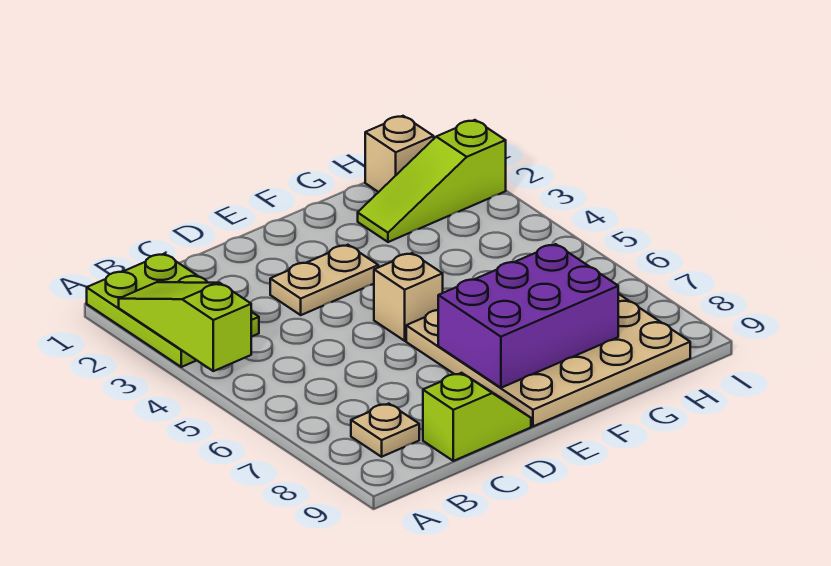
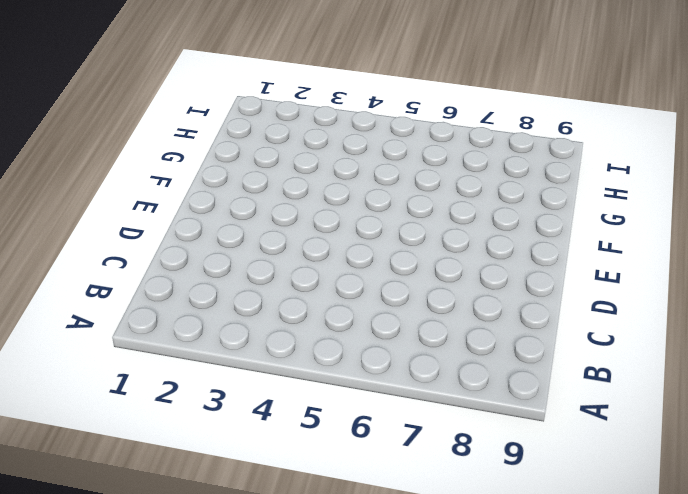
none -> lime plate A1:B3 level 1
none -> tan plate B8 level 1

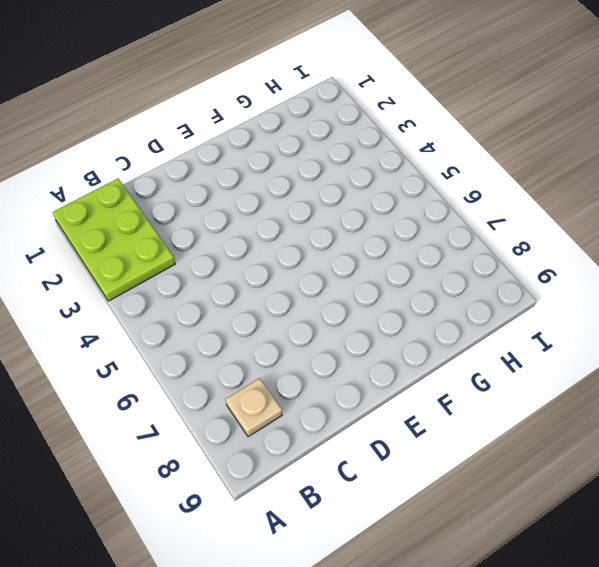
none -> lime slope C9:D9 level 1 top C
none -> tan plate D3:E3 level 1

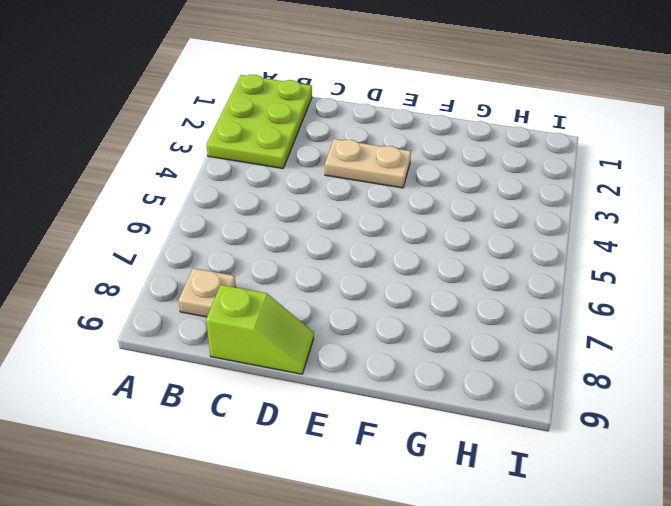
none -> tan brick E5 level 1
none -> tan plate E6:H9 level 1

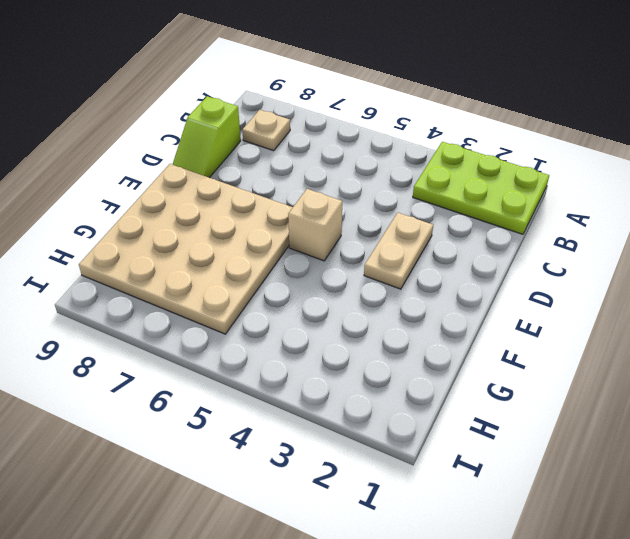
none -> lime slope G2:I2 level 1 top I
none -> tan brick H1 level 1

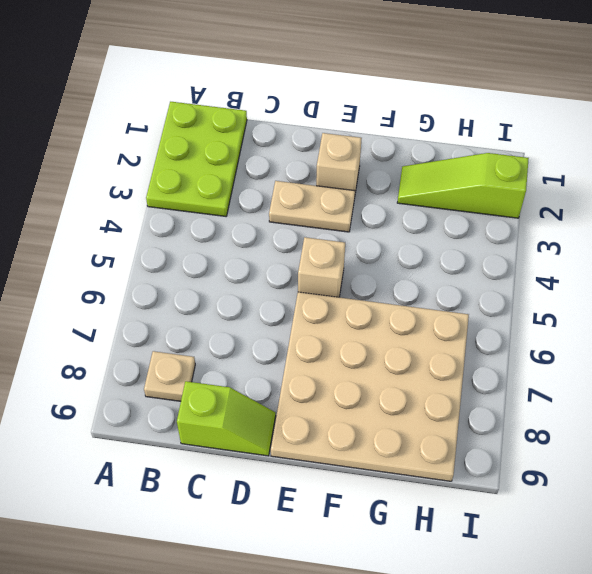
tan brick E2 level 1 -> tan brick H1 level 1
none -> lime slope A2:A4 level 2 top 4
none -> purple brick E7:G8 level 2

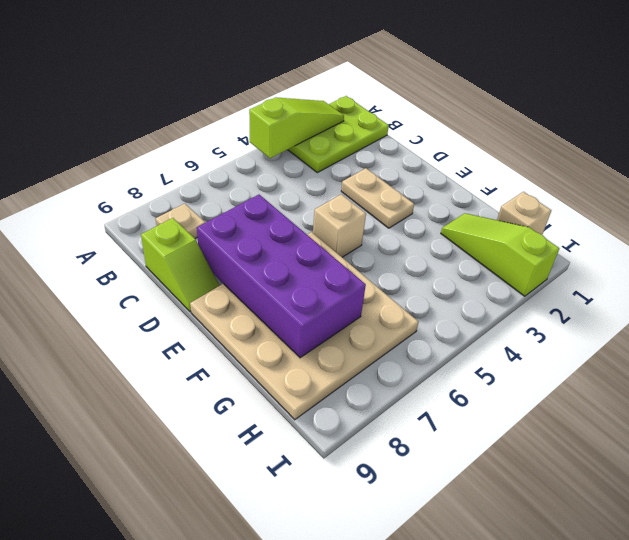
purple brick D7:G8 level 2 -> purple brick E7:G8 level 2

